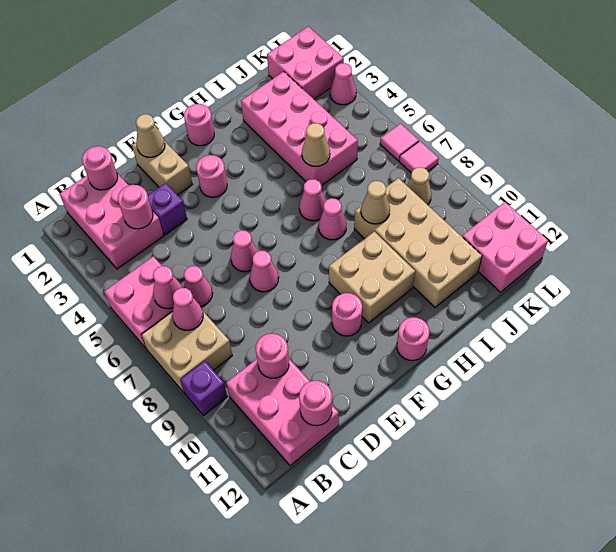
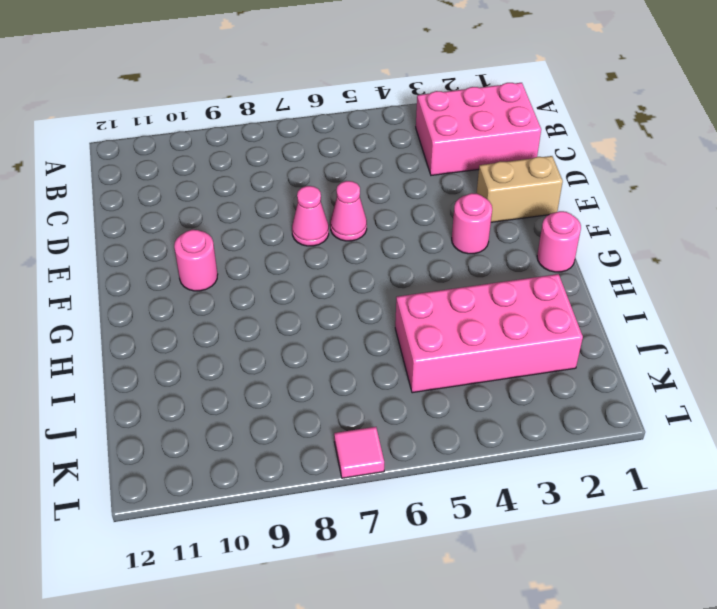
none -> pink brick A5:B6 level 1
none -> tan brick A7:B8 level 1
none -> purple brick A9 level 1
none -> pink brick B10:C12 level 1

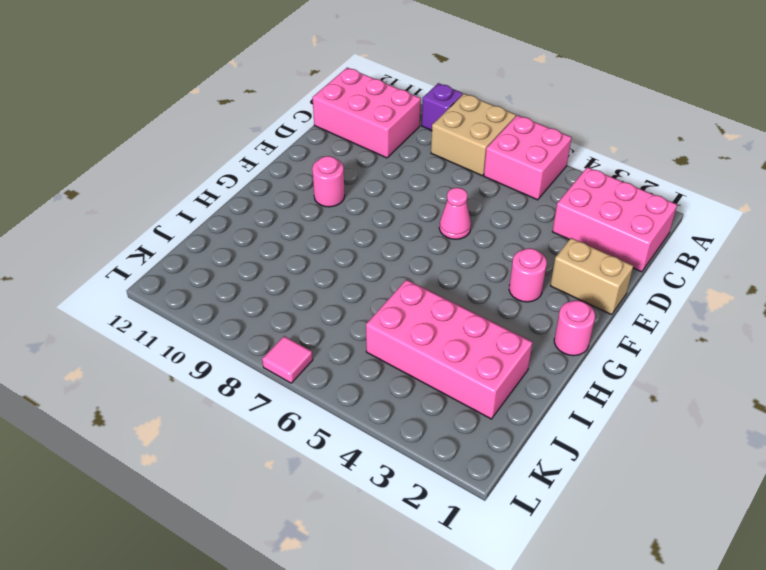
none -> pink cone C6 level 1
none -> purple brick D3 level 1
none -> pink cone E7 level 1
none -> tan brick G9:H10 level 1

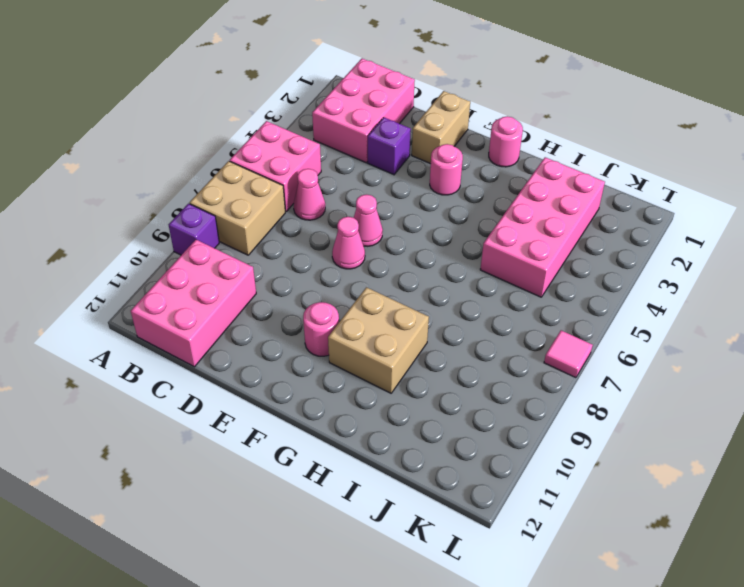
none -> pink round brick G12 level 1
none -> pink cone H6 level 1
none -> pink cone H7 level 1
none -> tan brick I8:J11 level 1

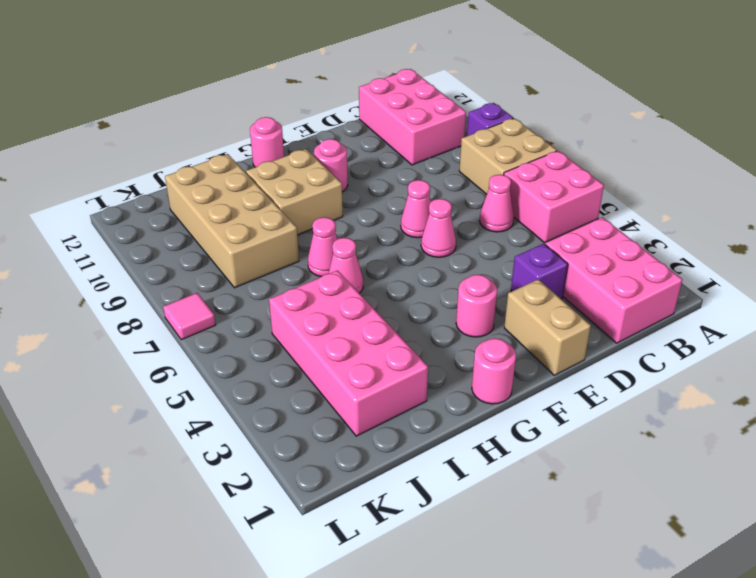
none -> pink brick K1:L2 level 1
none -> tan cone K8 level 1
none -> pink brick K11:L12 level 1
none -> pink cone L3 level 1

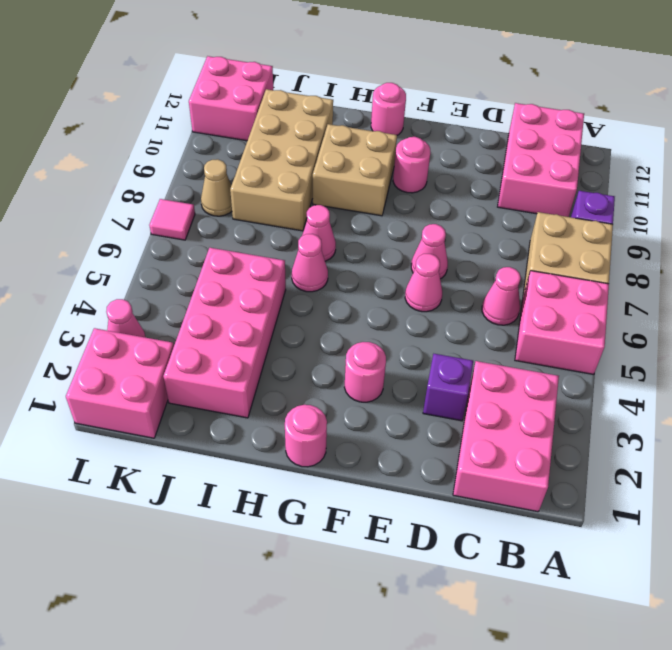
none -> tan brick E1:E2 level 1
none -> pink tile L6 level 1
none -> pink cone B6 level 2
none -> pink cone B7 level 2

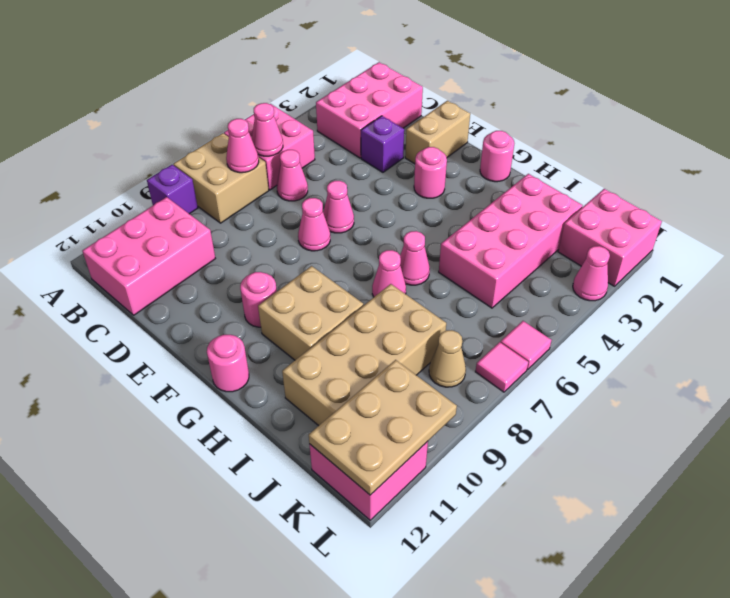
tan plate K10:L12 level 2 -> none
none -> pink round brick C1 level 2
none -> pink round brick C3 level 2
none -> pink round brick C10 level 2
none -> pink round brick C12 level 2

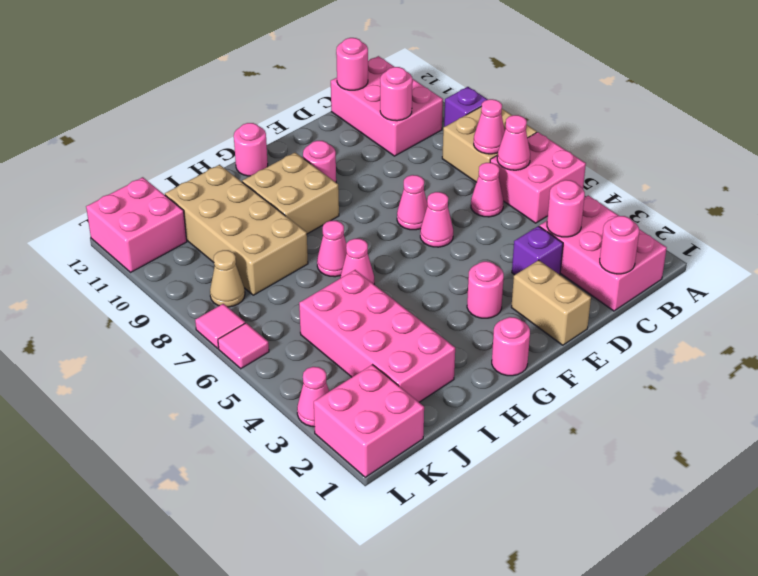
none -> tan cone E1 level 2
none -> tan cone I5 level 2
none -> tan cone I8 level 2

